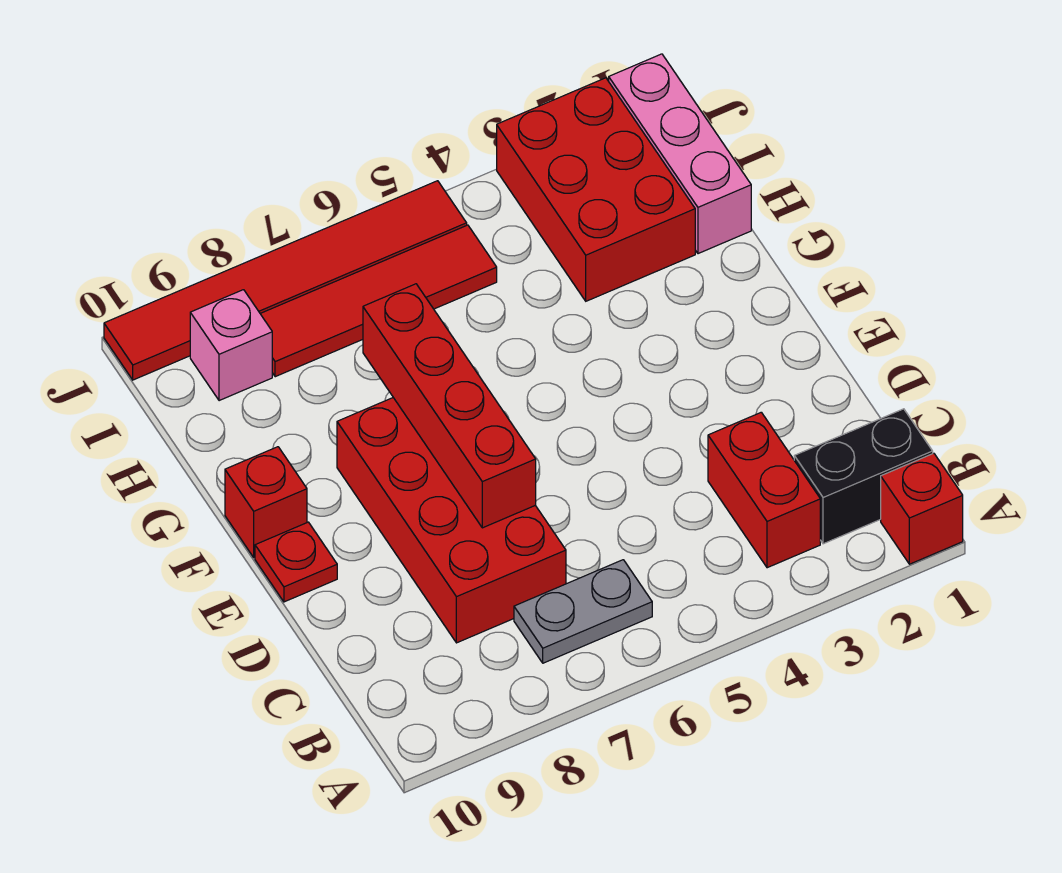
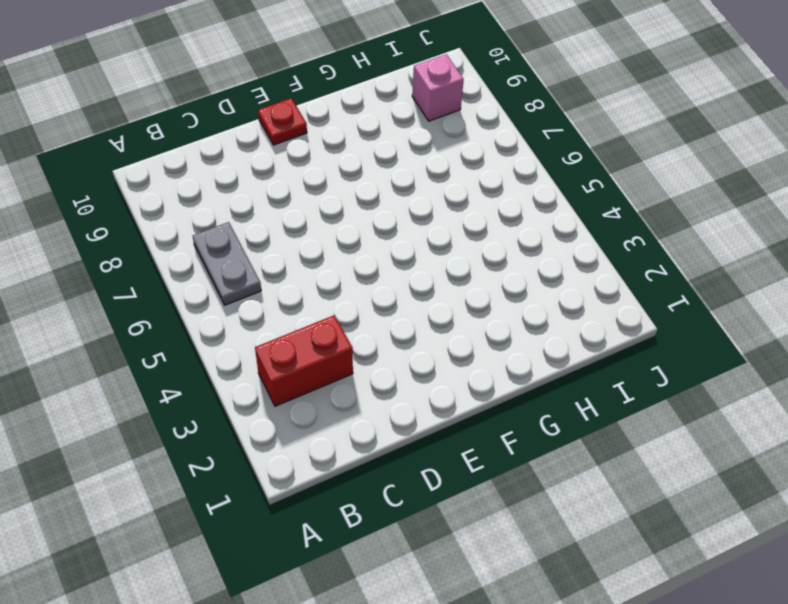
none -> red brick A1 level 1
none -> black brick B1:B2 level 1
none -> red brick C7:F8 level 1

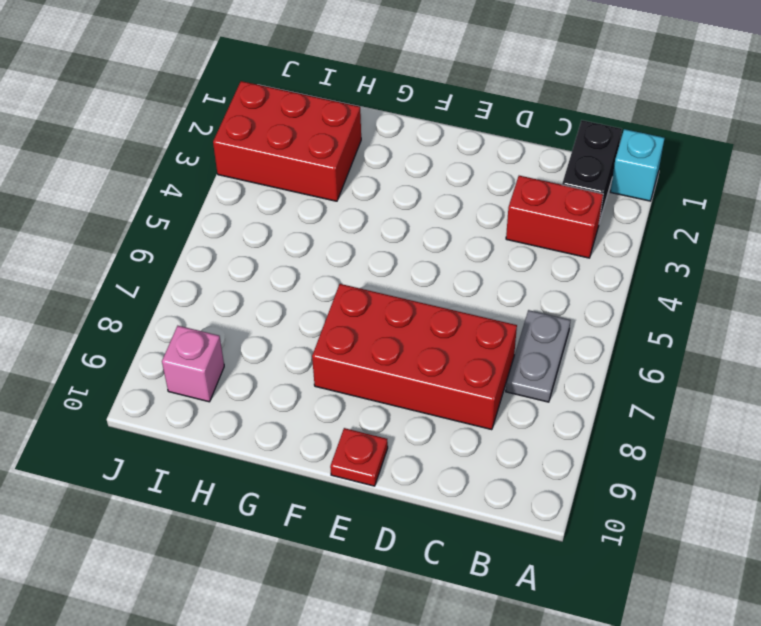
cyan brick A1 level 1 -> red brick A1 level 1
none -> red brick F10 level 1
none -> pink brick H1:J1 level 1
none -> red tile I5:I8 level 1

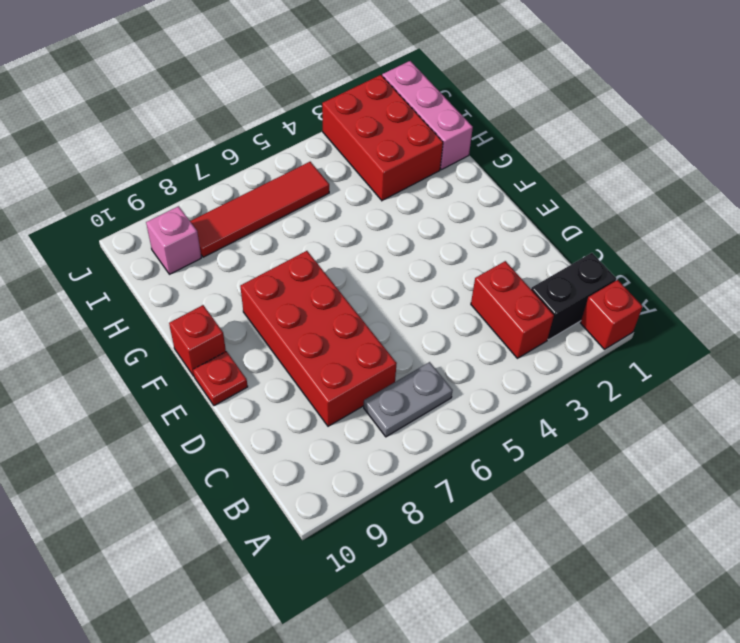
none -> red tile J5:J10 level 1
none -> red brick D7:G7 level 2

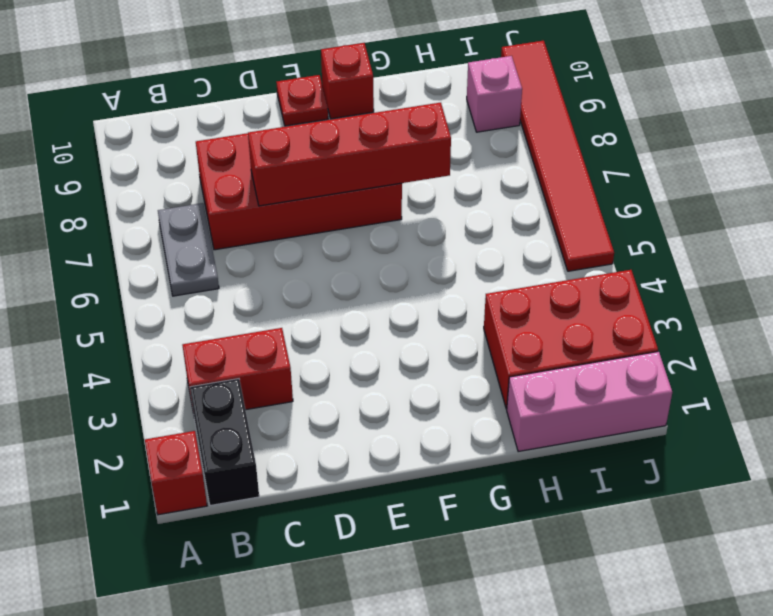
none -> red tile I5:I8 level 1

